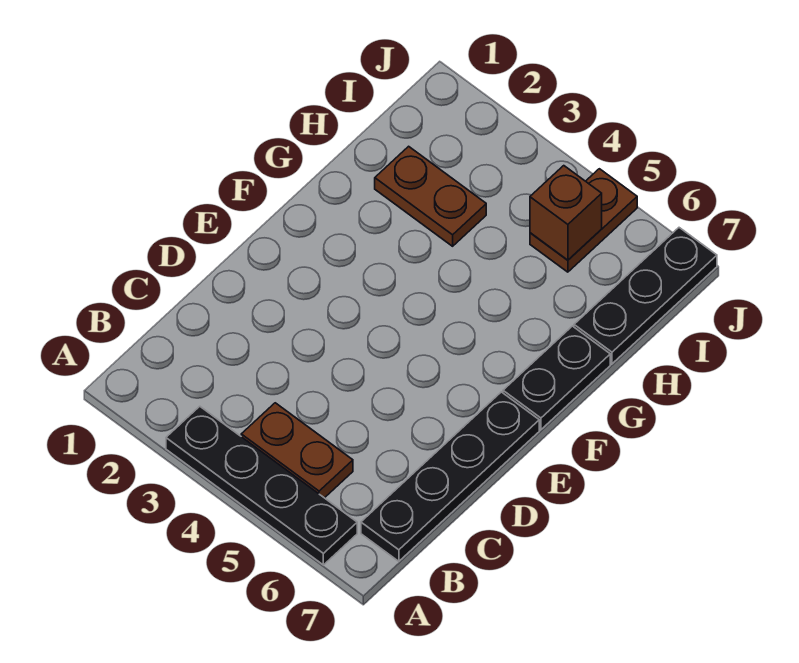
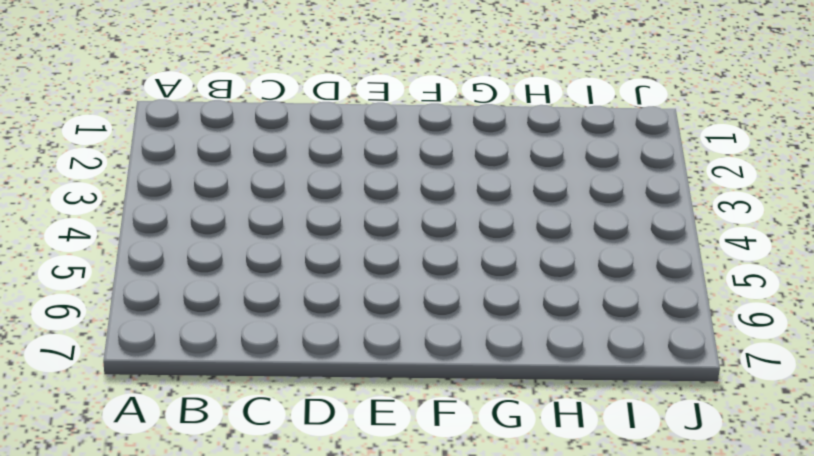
none -> black plate A3:A6 level 1
none -> brown plate B4:B5 level 1

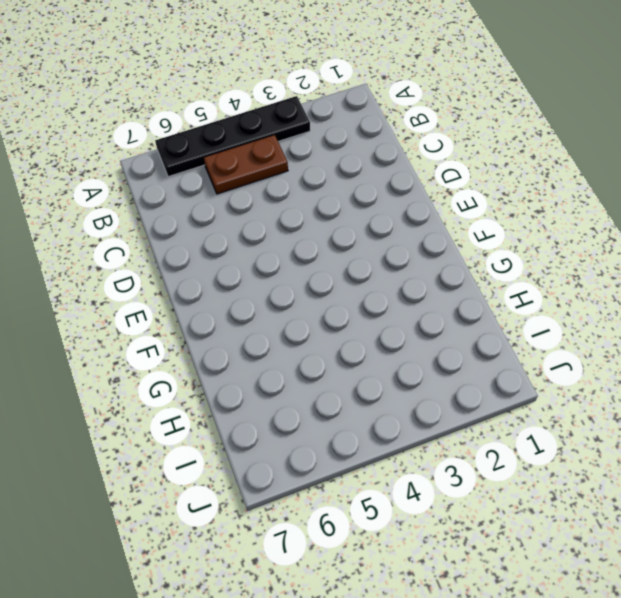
none -> black plate B7:E7 level 1
none -> black plate F7:G7 level 1

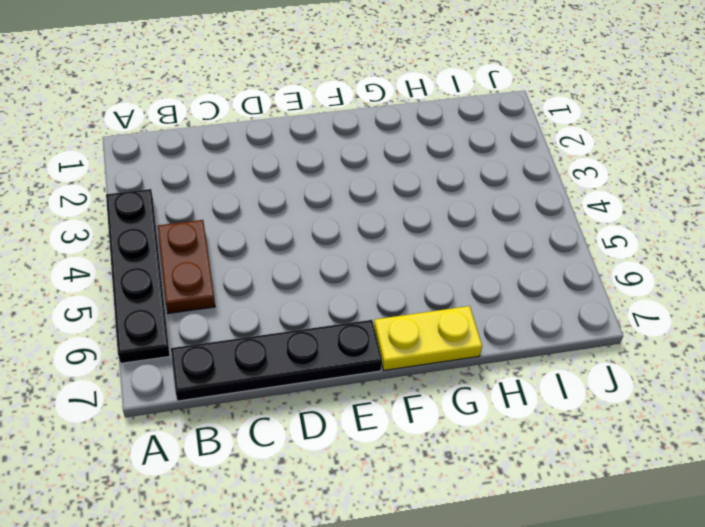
yellow plate F7:G7 level 1 -> black plate F7:G7 level 1
none -> brown plate H2:H3 level 1
none -> black plate H7:J7 level 1

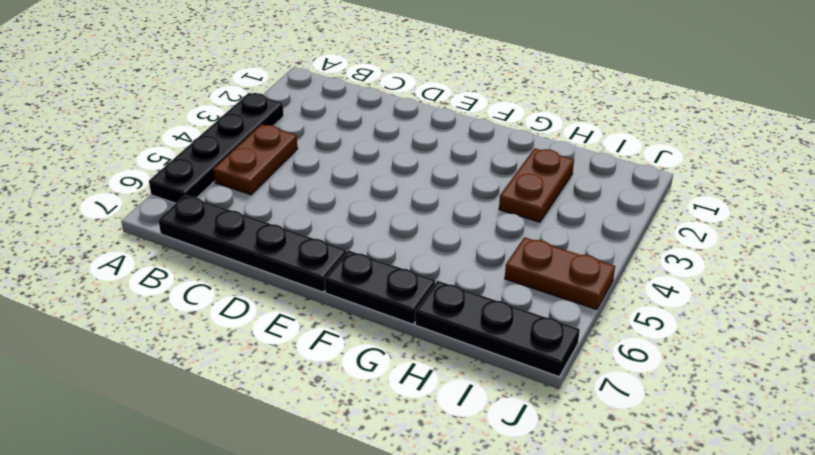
none -> brown brick I5 level 2

